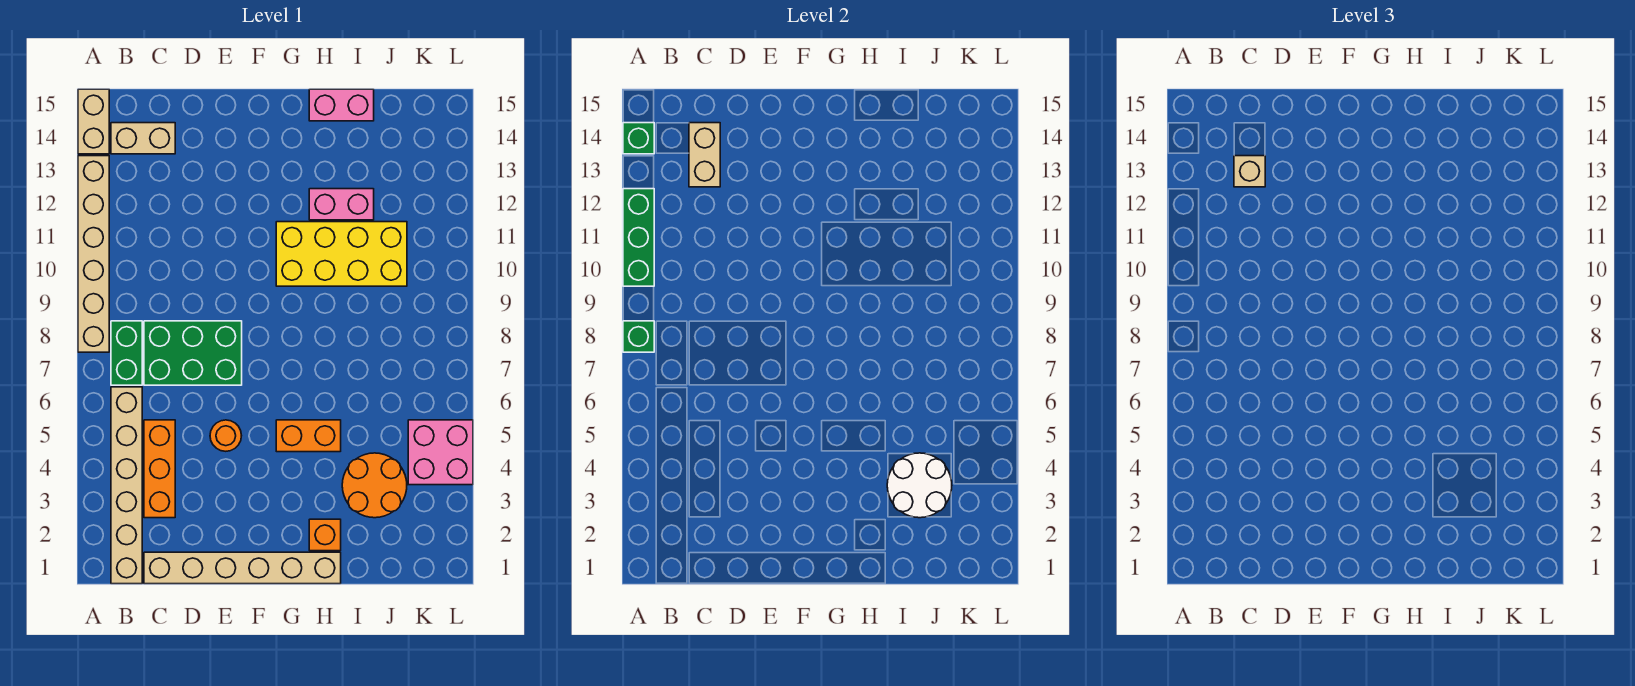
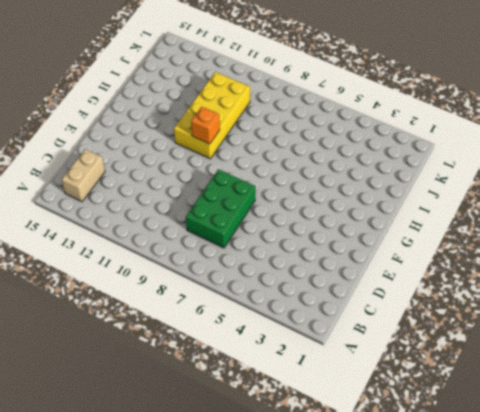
orange brick G10 level 2 -> orange brick H2 level 1
none -> tan brick A8:A13 level 1
none -> tan brick A14:A15 level 1
none -> tan brick B1:B6 level 1

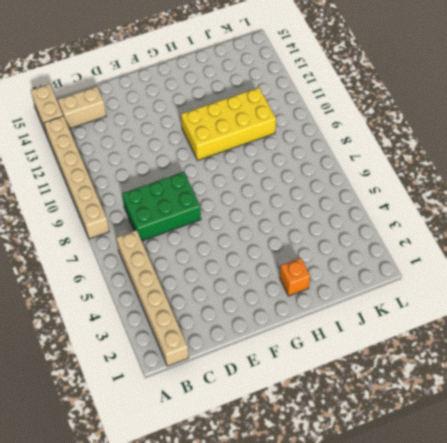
none -> green brick B7:B8 level 1
none -> tan brick C1:H1 level 1
none -> orange brick C3:C5 level 1

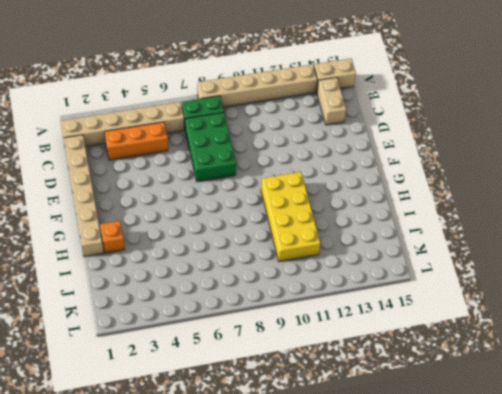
none -> orange round brick E5 level 1
none -> orange brick G5:H5 level 1
none -> pink brick H12:I12 level 1

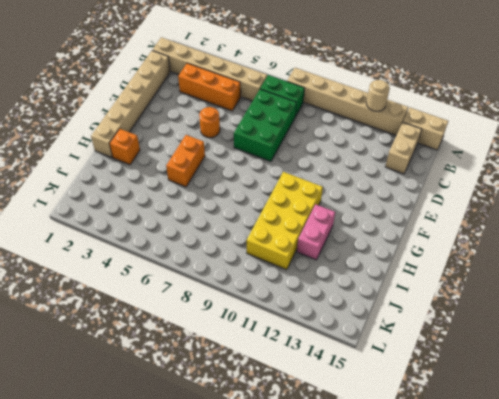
tan round brick A12 level 2 -> green brick A10:A12 level 2
none -> pink brick H15:I15 level 1
none -> orange round brick I3:J4 level 1
none -> pink brick K4:L5 level 1

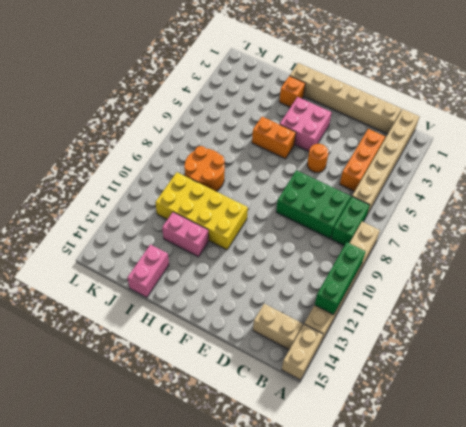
pink brick F3:G4 level 1 -> pink brick K4:L5 level 1
orange round brick I8:J9 level 1 -> orange round brick I3:J4 level 1
pink brick I14:I15 level 1 -> pink brick H15:I15 level 1
none -> green brick A8 level 2
none -> green brick A14 level 2
none -> tan brick C13:C14 level 2

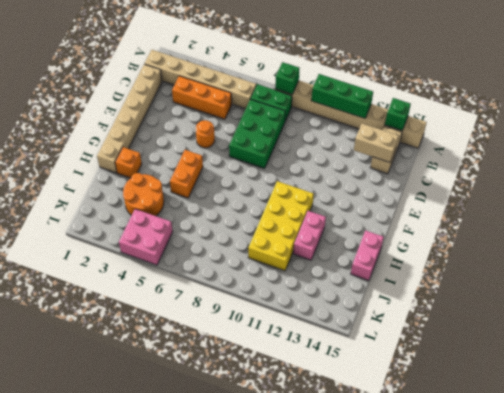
none -> white round brick I3:J4 level 2
none -> tan brick C13 level 3

